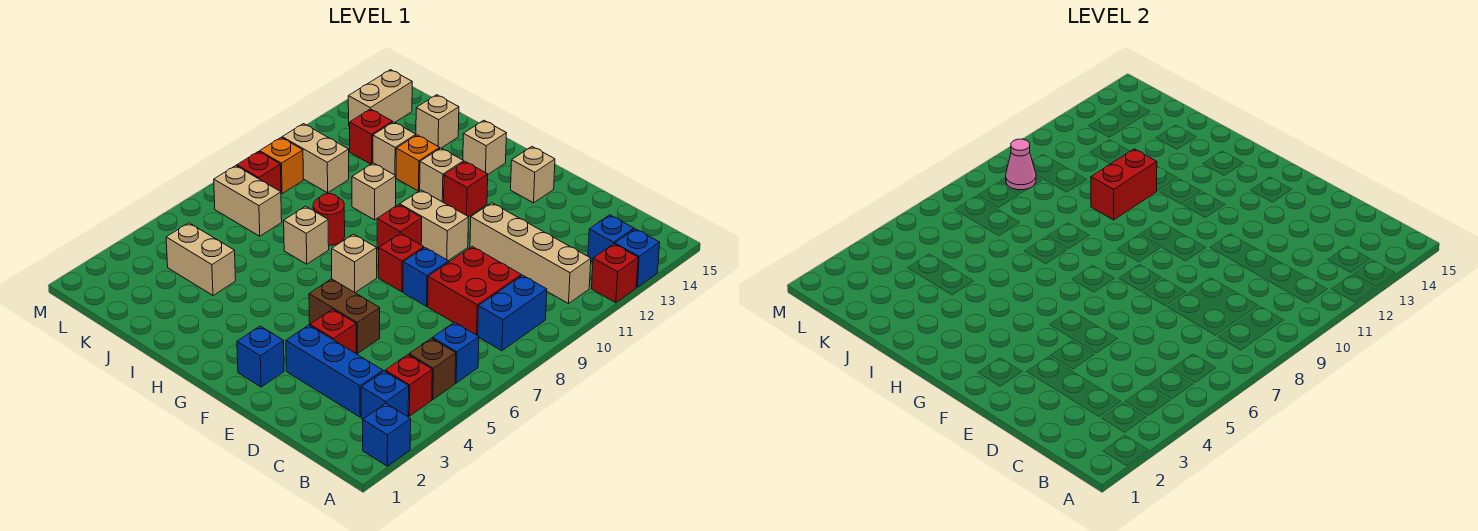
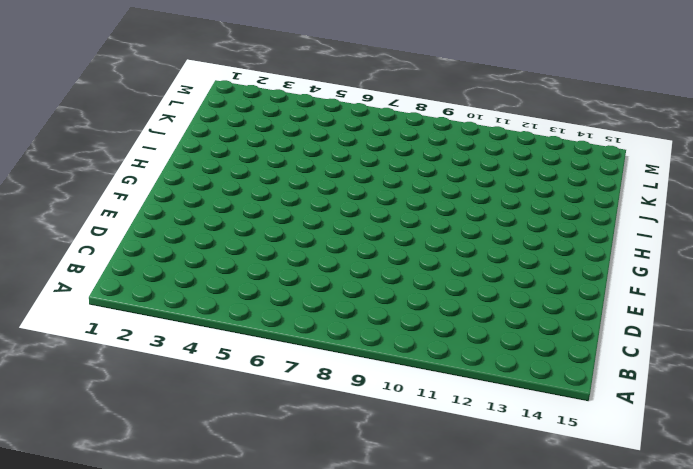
none -> blue brick A2 level 1
none -> red brick A12 level 1
none -> blue brick A13 level 1
none -> blue brick B3 level 1

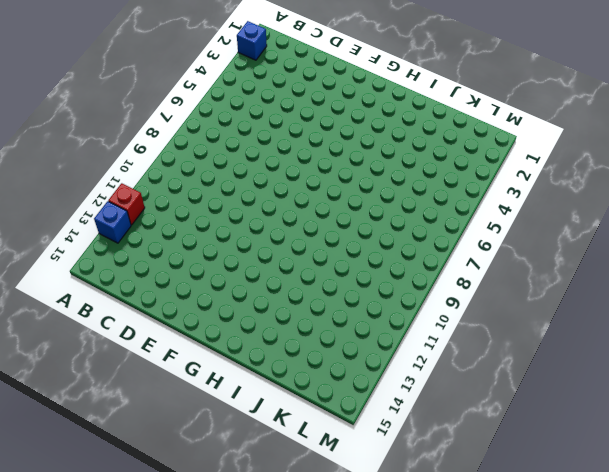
none -> blue brick B3 level 1
none -> red brick B4 level 1
none -> brown brick B5 level 1
none -> blue brick B6 level 1

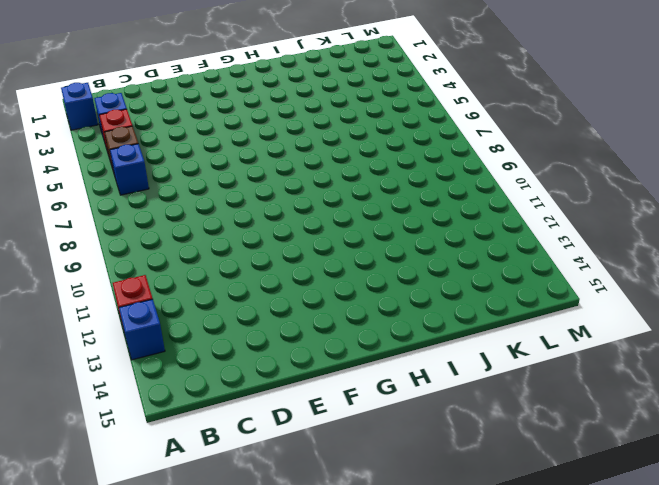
none -> blue brick B8:B9 level 1
none -> tan brick B11:E11 level 1
none -> blue brick B13 level 1
none -> blue brick C3:E3 level 1

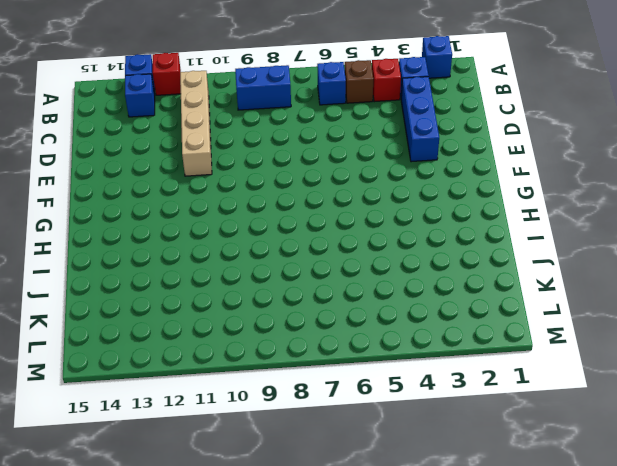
none -> red brick C8:D9 level 1
none -> red brick E4 level 1
none -> brown brick E5:F5 level 1
none -> blue brick E8 level 1

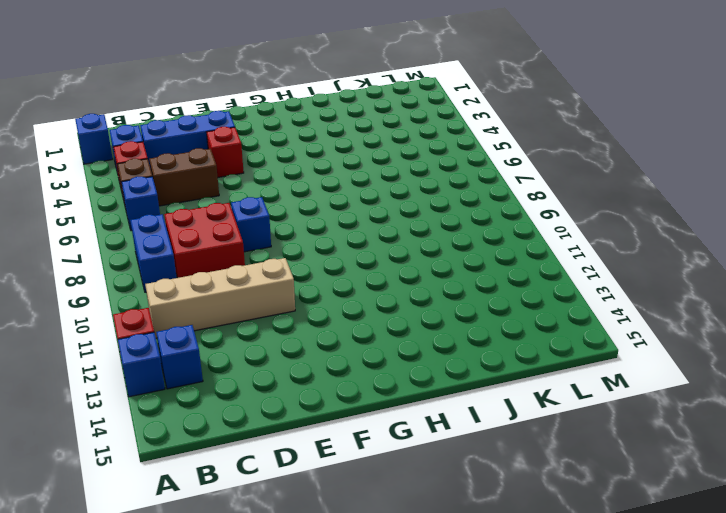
brown brick C5:D5 level 1 -> brown brick E5:F5 level 1
none -> blue brick F2 level 1
none -> red brick F8 level 1
none -> tan brick F10:G10 level 1
none -> tan brick F14 level 1

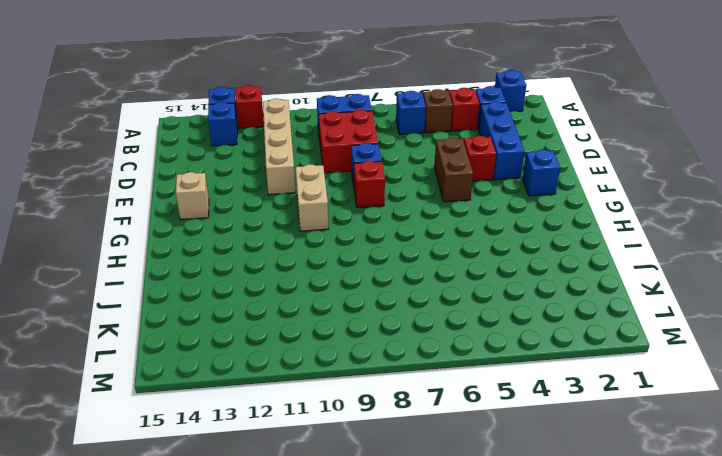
none -> tan brick G7 level 1
none -> red brick G9 level 1
none -> red brick G12 level 1
none -> tan brick H12 level 1

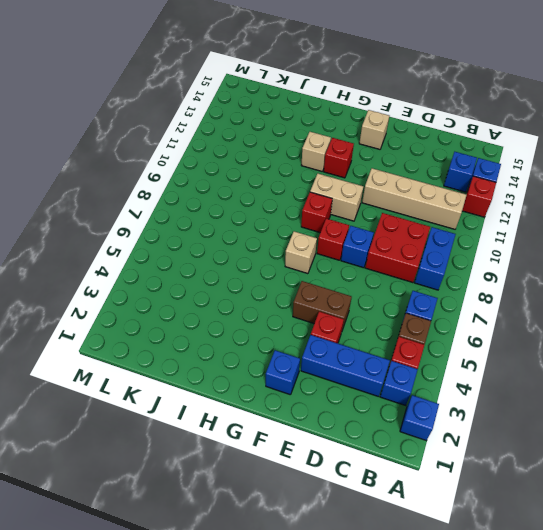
none -> tan brick H14 level 1
none -> tan brick I7 level 1
none -> red round brick I8 level 1
none -> tan brick I10 level 1

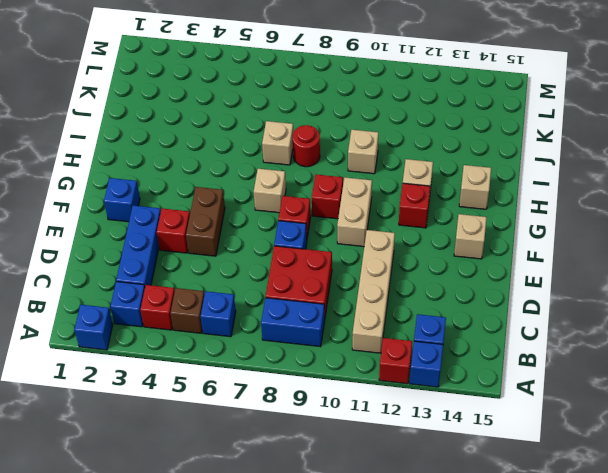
none -> orange brick I12 level 1
none -> tan brick J4:K4 level 1
none -> tan brick J12 level 1
none -> tan brick J14 level 1

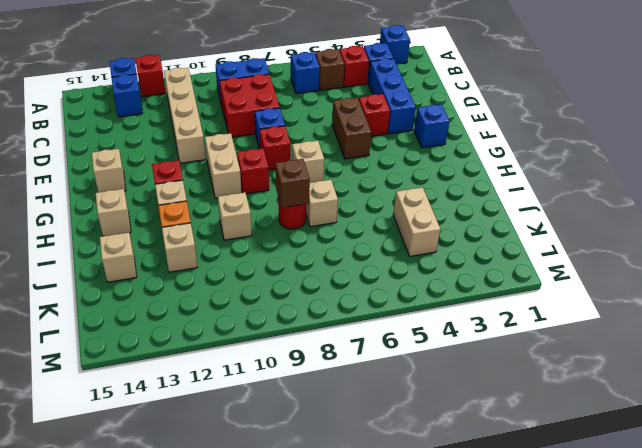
brown brick I8 level 2 -> none
none -> tan brick K7:L7 level 1
none -> tan brick K10:L10 level 1
none -> red brick K12 level 1
none -> red brick L8 level 1

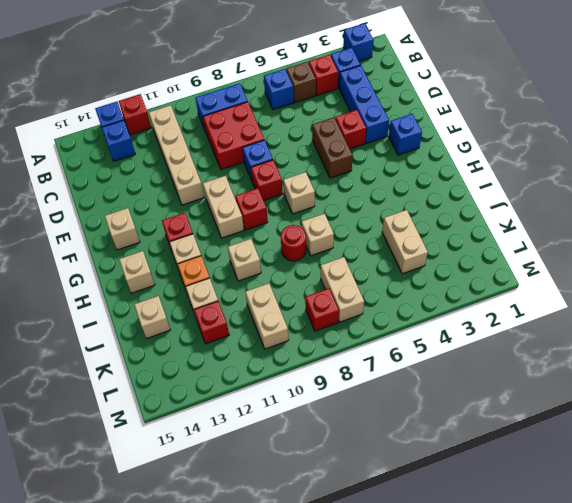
none -> orange brick L9 level 1
none -> tan brick L13:L14 level 1
none -> red brick I10:I11 level 2
none -> pink cone L9 level 2

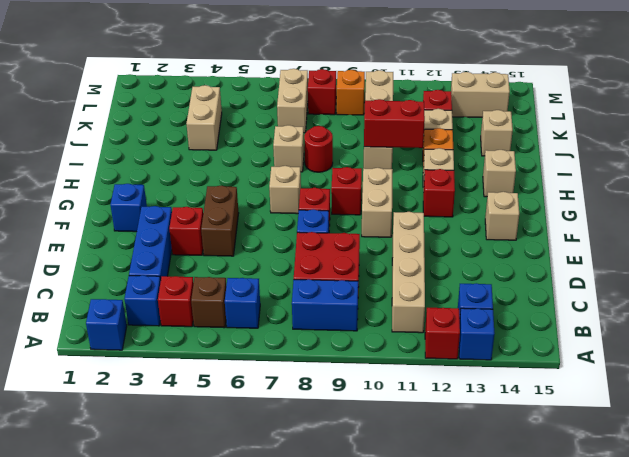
none -> pink cone L9 level 2

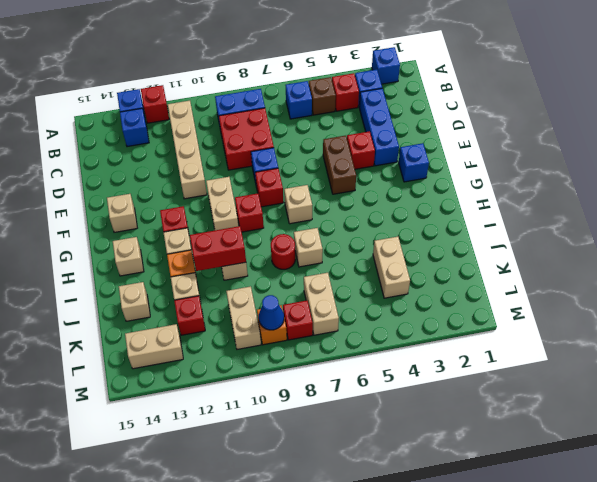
blue cone L9 level 2 -> pink cone L9 level 2

